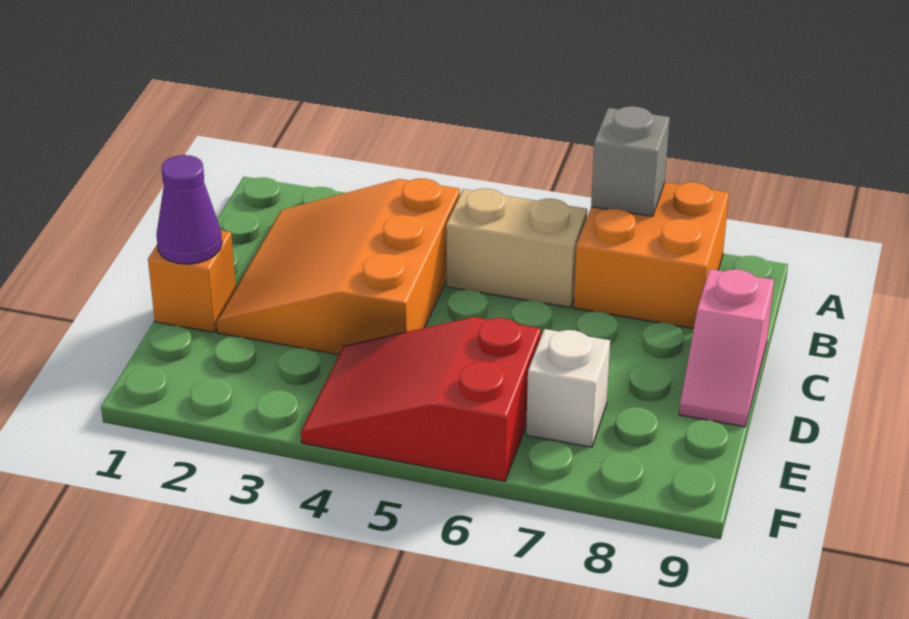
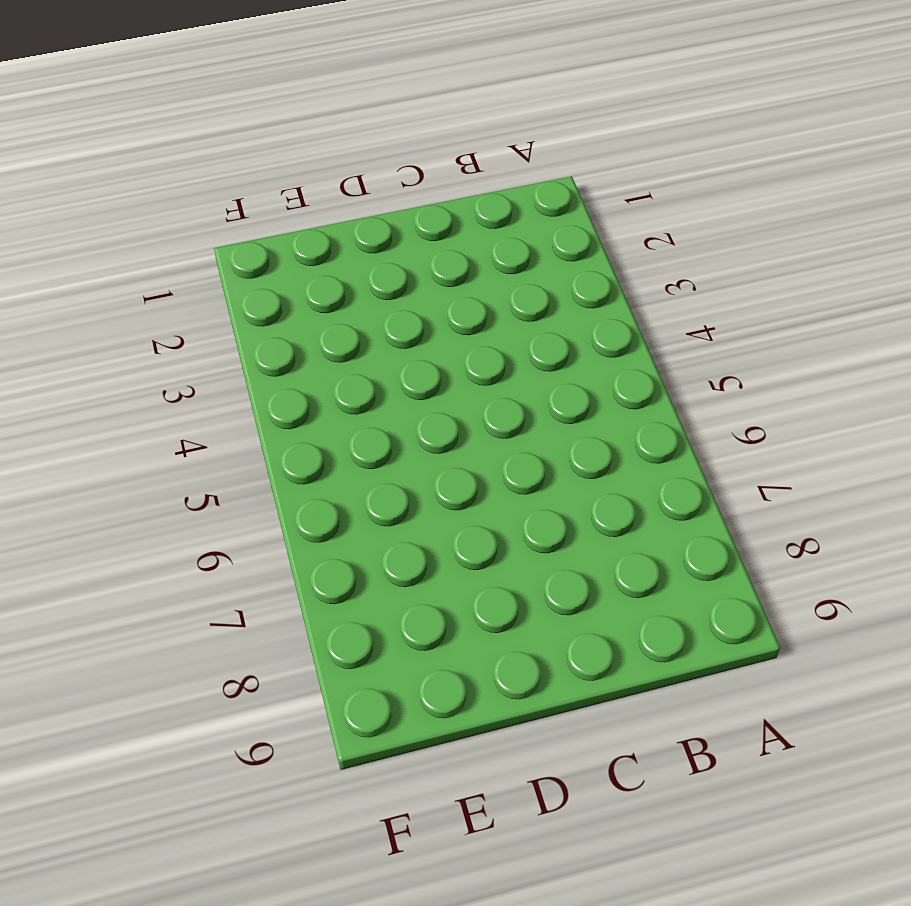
none -> orange brick A7:B8 level 1
none -> orange slope B2:D4 level 1 top 4

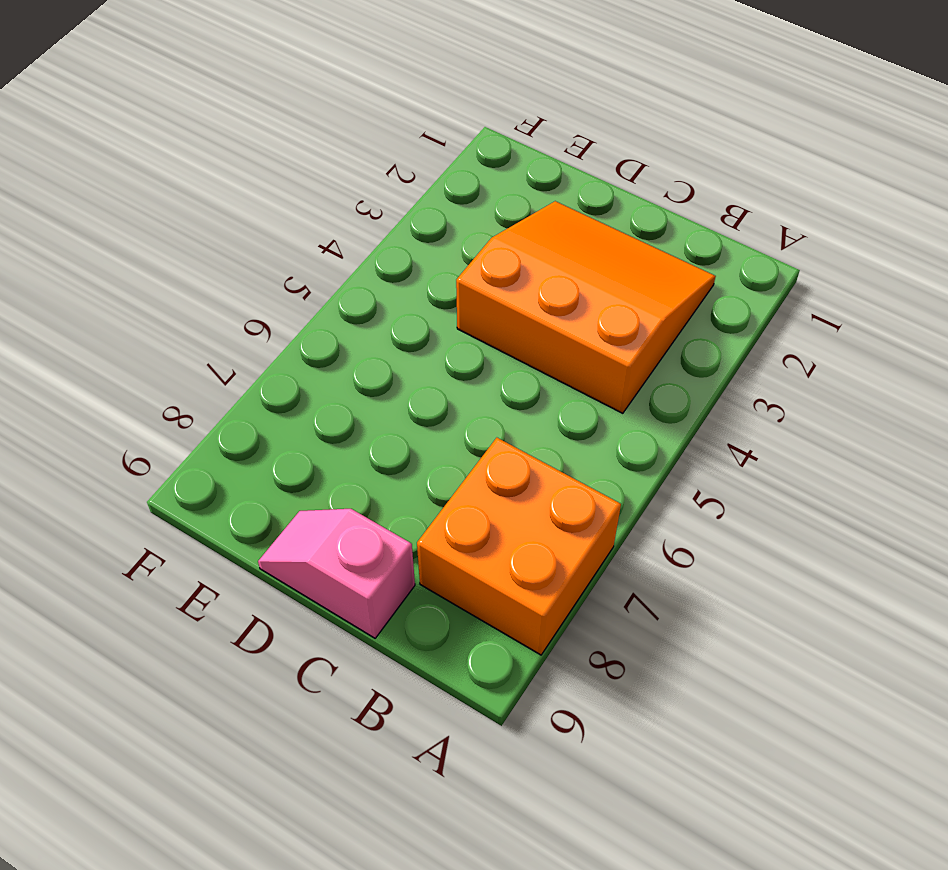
none -> tan brick B5:B6 level 1
none -> orange brick D1 level 1

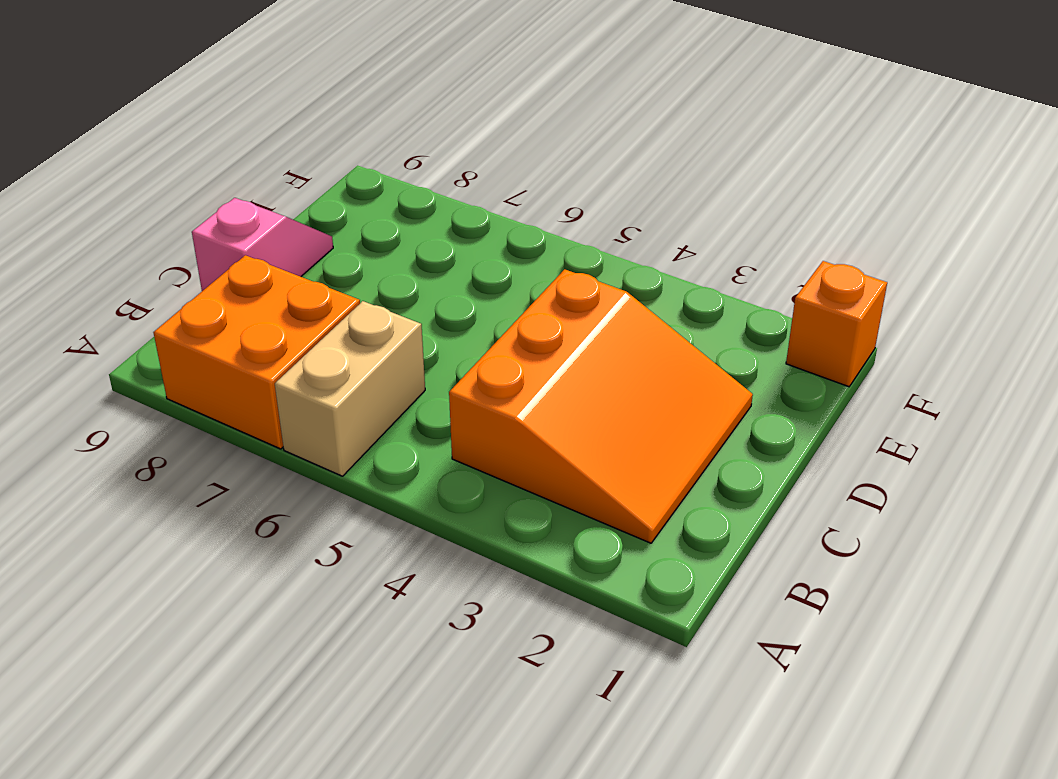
tan brick A6:B6 level 1 -> tan brick B5:B6 level 1
orange brick F1 level 1 -> orange brick D1 level 1
none -> red slope E4:F6 level 1 top 6
none -> white brick E7 level 1

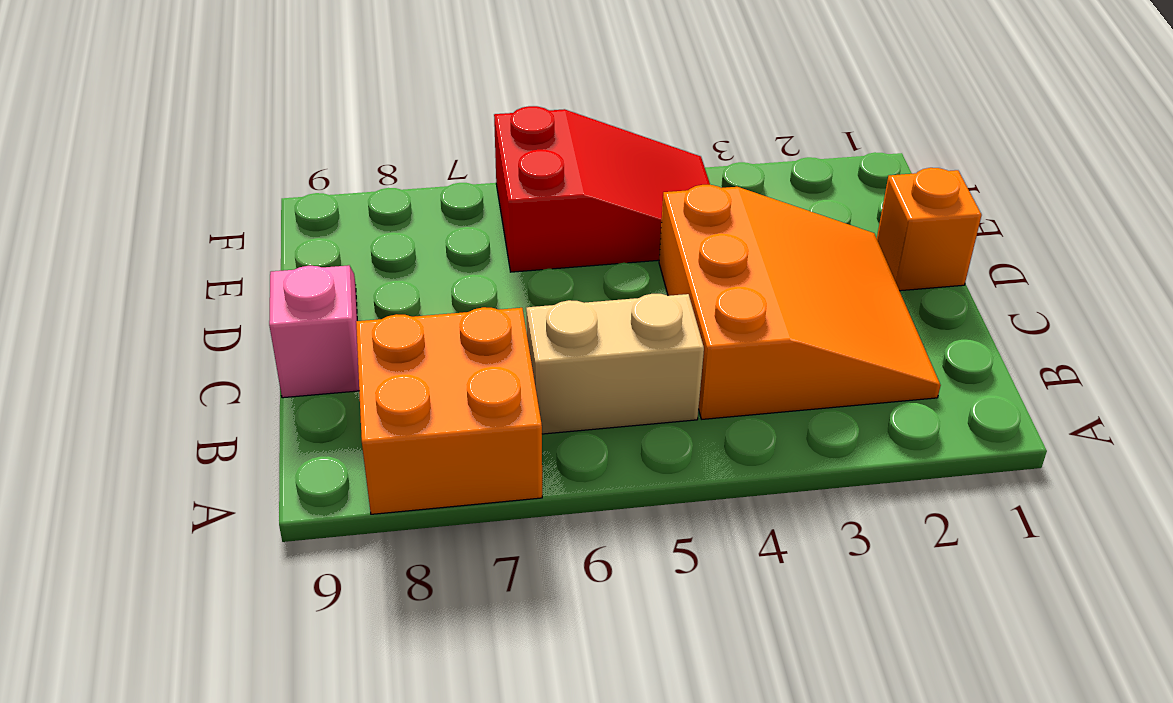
none -> white brick E7 level 1
none -> grey brick A7 level 2

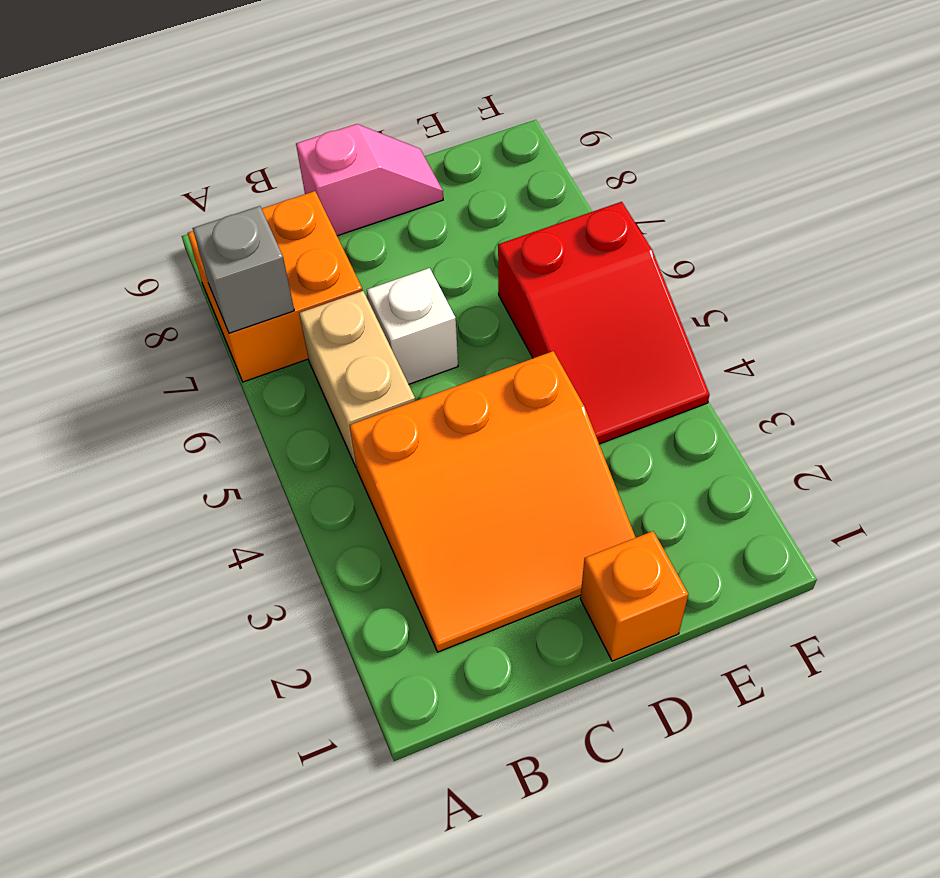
white brick C6 level 1 -> white brick E7 level 1
none -> purple cone D1 level 2

